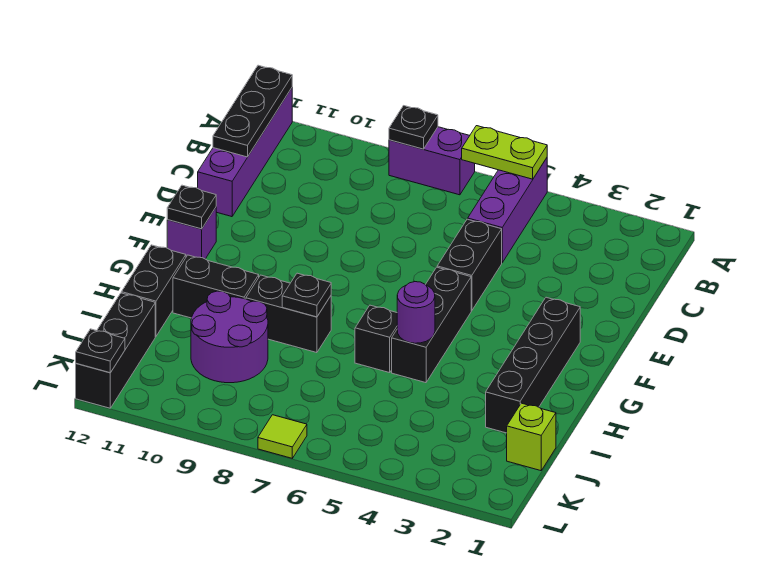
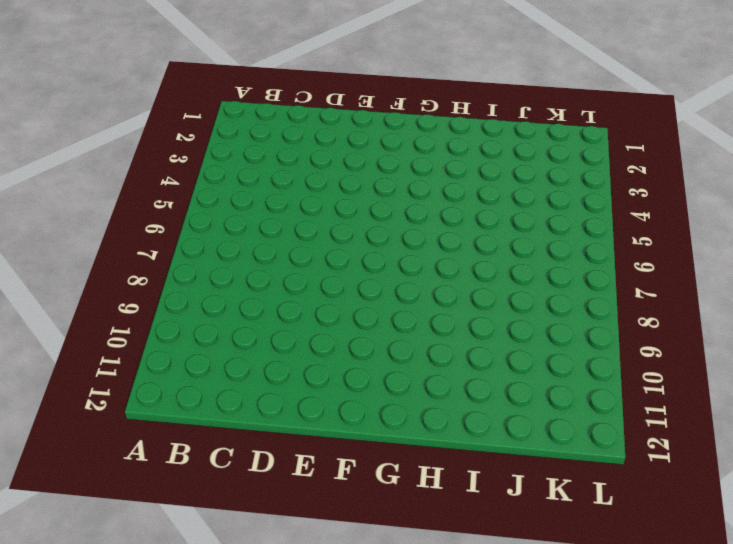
none -> purple brick A5:C5 level 1
none -> purple brick A7:A8 level 1
none -> purple brick A12:D12 level 1

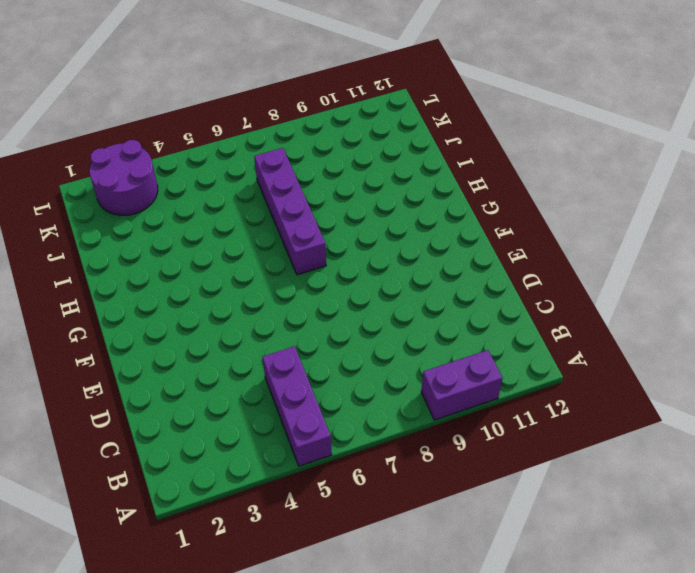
purple brick A9:A10 level 1 -> purple brick A7:A8 level 1
purple brick G7:J7 level 1 -> purple brick A12:D12 level 1
purple round brick K2:L3 level 1 -> purple round brick I9:J10 level 1
none -> black brick D5:E5 level 1
none -> black brick F2:I2 level 1
none -> black brick F5:H5 level 1

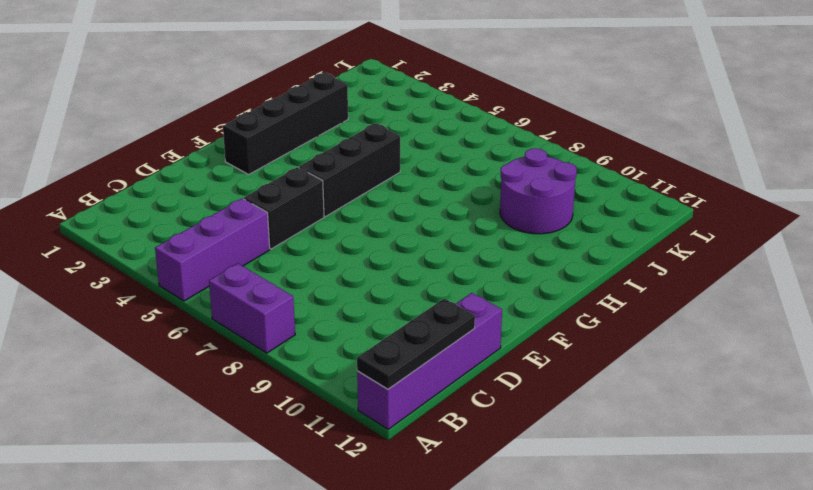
none -> purple brick F12 level 1
none -> black brick H6 level 1
none -> black brick H8:H9 level 1

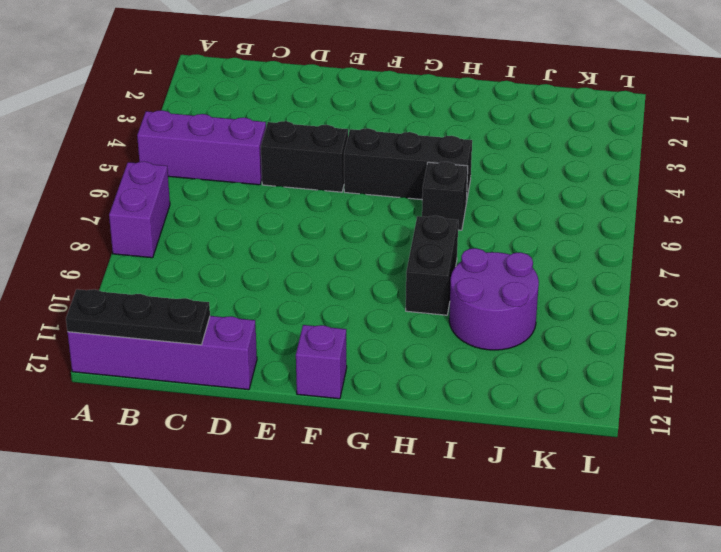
none -> black brick F2:I2 level 1
none -> black brick H10:H11 level 1
none -> black brick H12:I12 level 1

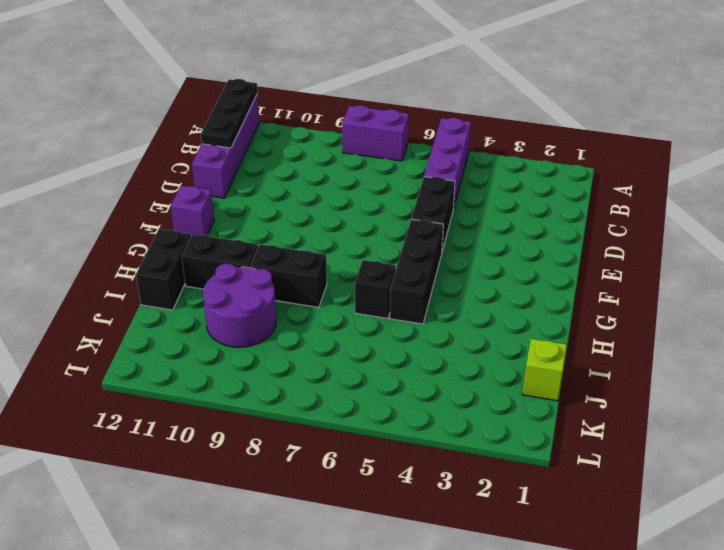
none -> black brick F2:I2 level 1
none -> black brick J12:L12 level 1
none -> lime tile L7 level 1

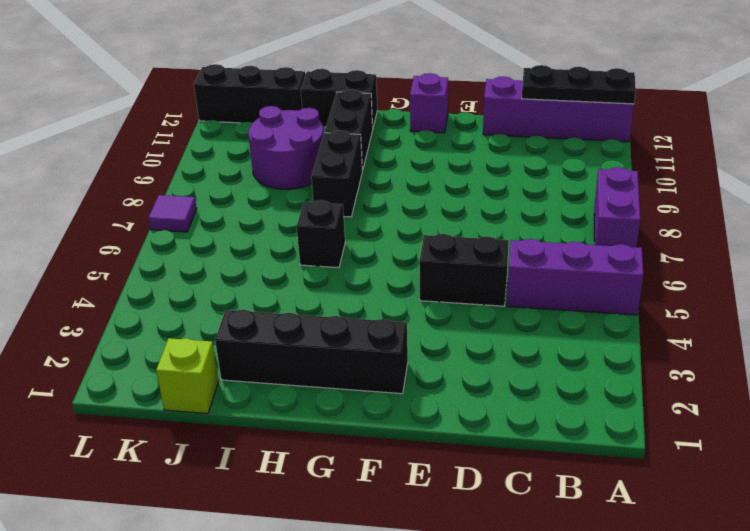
purple tile L7 level 1 -> lime tile L7 level 1
none -> black brick F5:H5 level 1
none -> lime plate A5:A6 level 2
none -> black plate A8 level 2

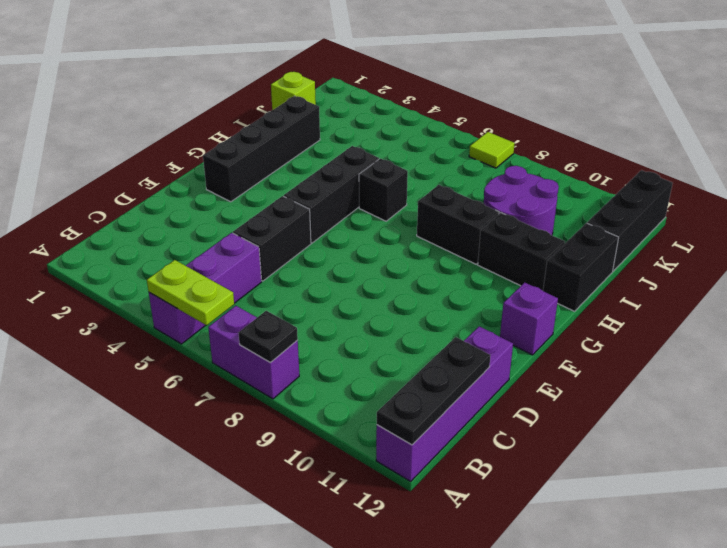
none -> black plate F12 level 2
none -> purple round brick H5 level 2
none -> black plate H8 level 2

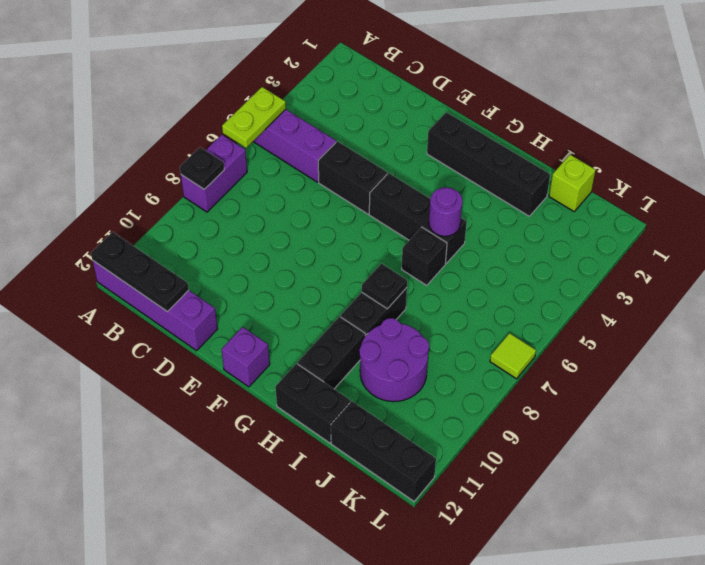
none -> black plate F12 level 2
none -> black plate L12 level 2

